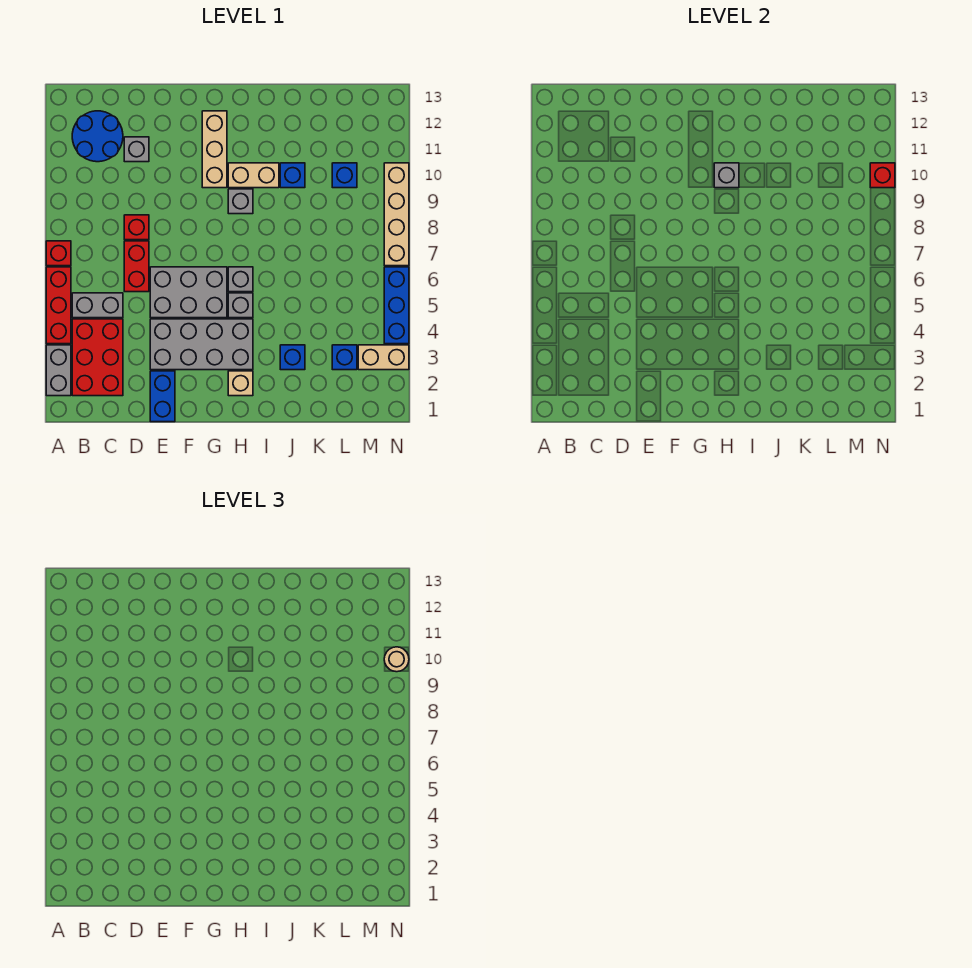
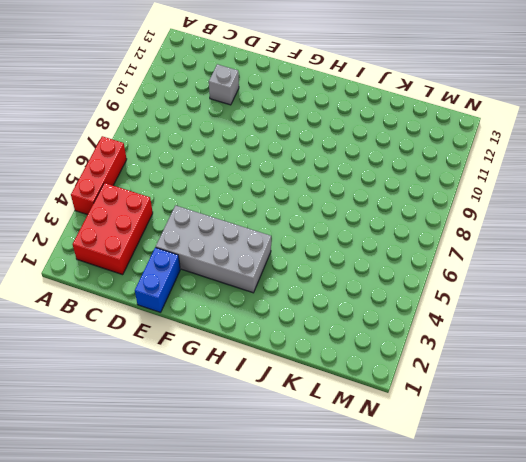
none -> grey brick A2:A3 level 1
none -> red brick A7 level 1
none -> grey brick B5:C5 level 1

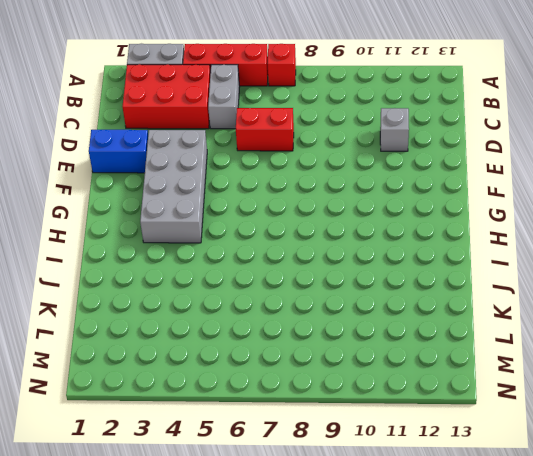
none -> blue round brick B11:C12 level 1
none -> red brick D8 level 1
none -> grey brick E5:G6 level 1

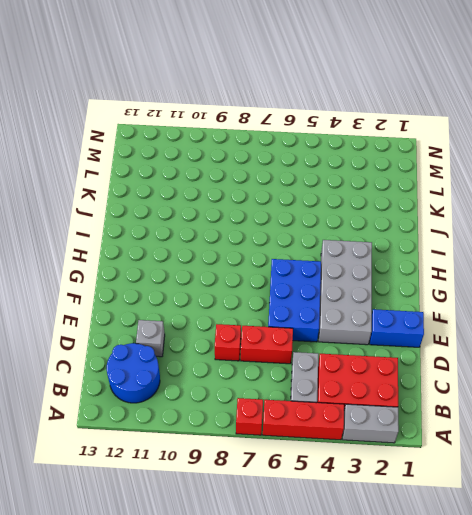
blue brick E5:G6 level 1 -> grey brick E5:G6 level 1
none -> tan brick G10:G12 level 1
none -> tan brick H2 level 1
none -> grey brick H5 level 1

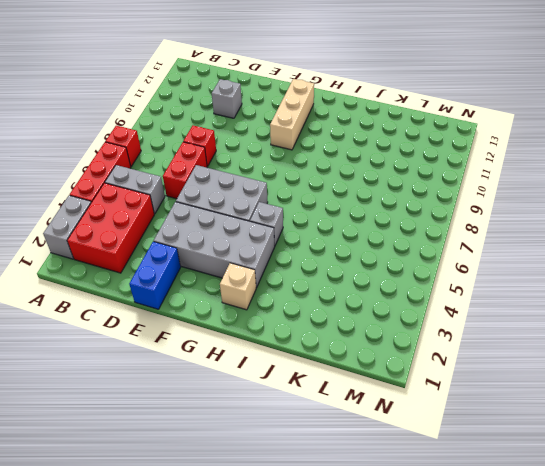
none -> blue round brick B11:C12 level 1
none -> grey brick H6 level 1
none -> grey brick H9 level 1

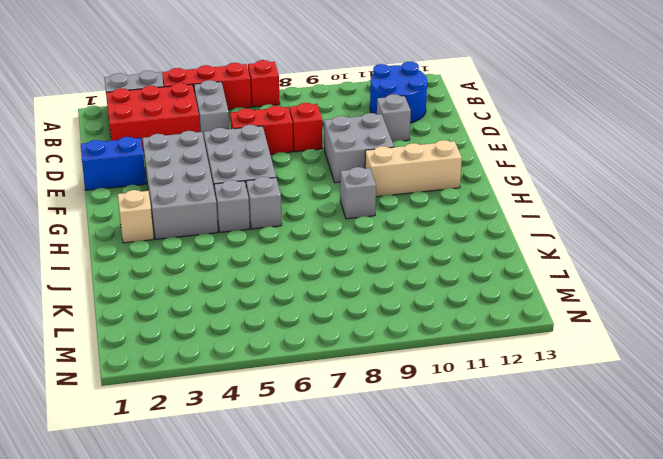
grey brick E9:F10 level 1 -> none
none -> tan brick H10:I10 level 1
none -> blue brick J3 level 1
none -> blue brick J10 level 1

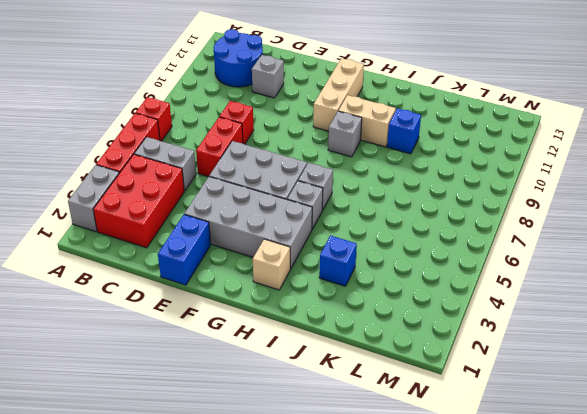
none -> blue brick L3 level 1
none -> blue brick L10 level 1
none -> tan brick M3:N3 level 1

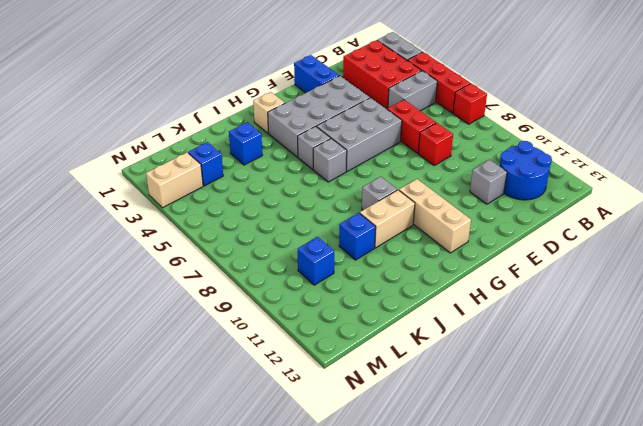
none -> blue brick N4:N6 level 1
none -> tan brick N7:N10 level 1
none -> grey brick H10 level 2

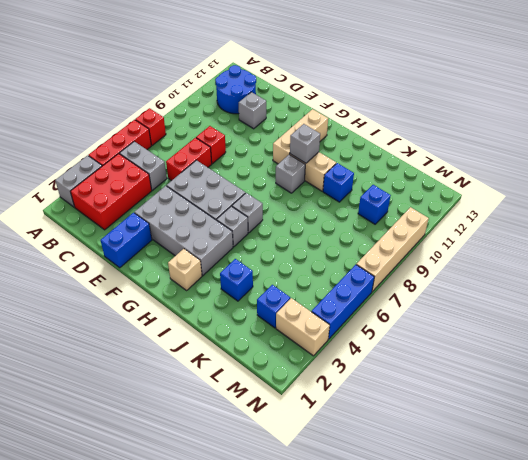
none -> red brick N10 level 2
none -> tan round brick N10 level 3

